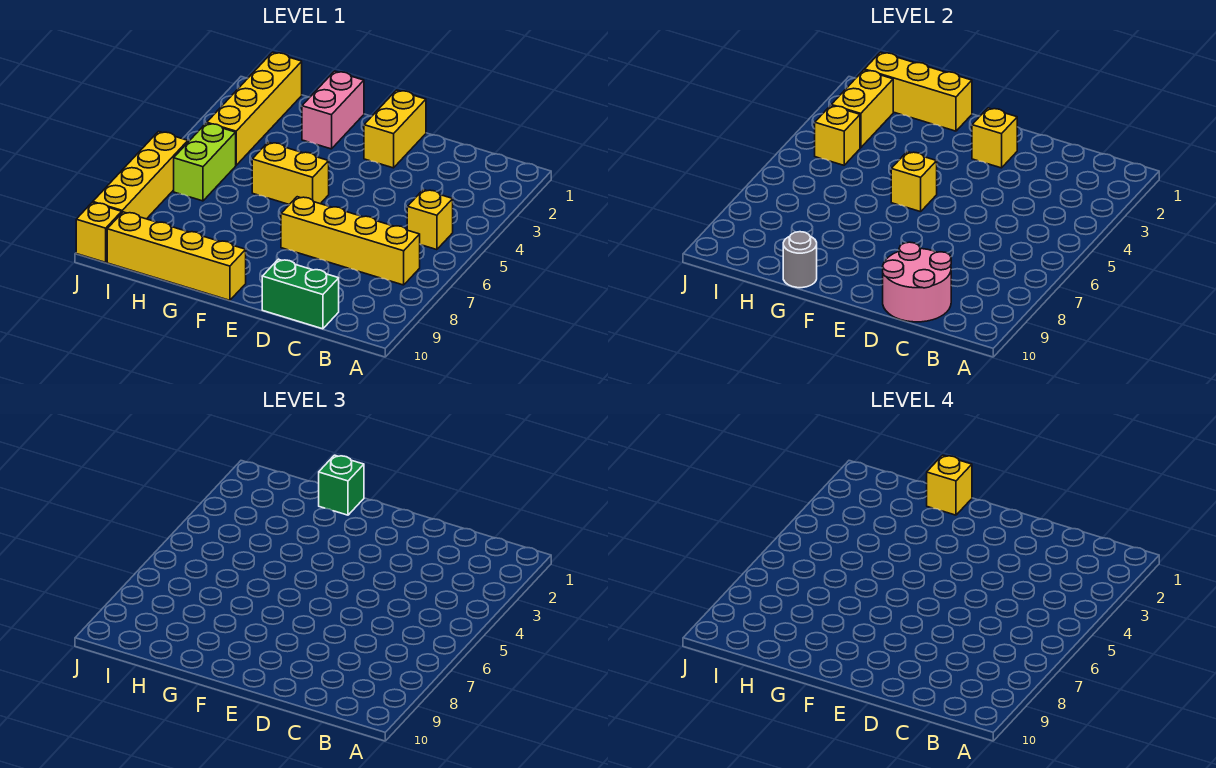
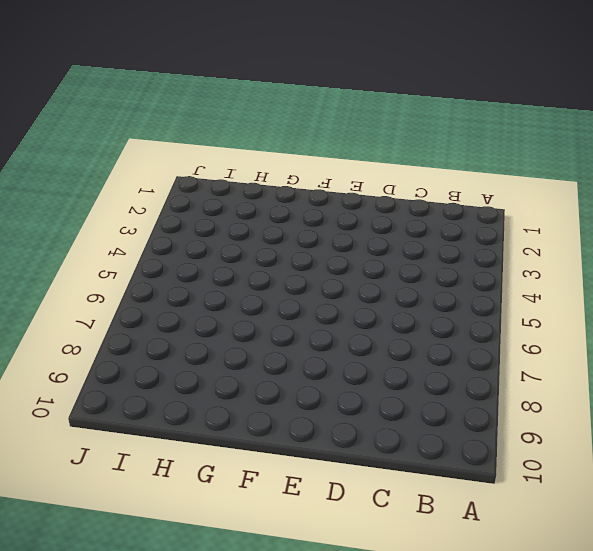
none -> yellow brick B5 level 1
none -> yellow brick B7:E7 level 1
none -> green brick C10:D10 level 1

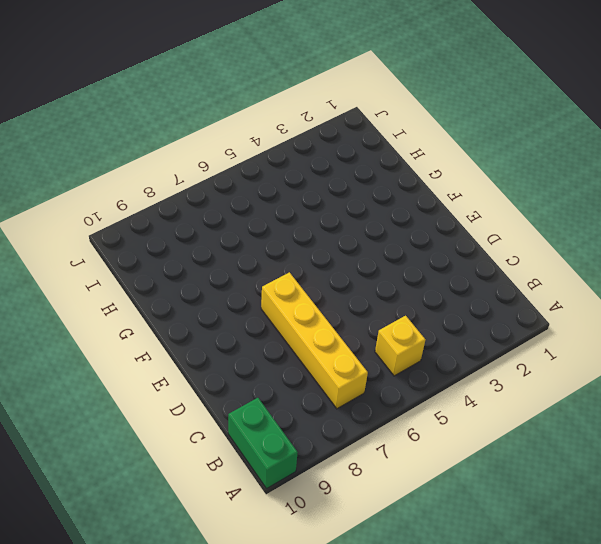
green brick A10:B10 level 1 -> green brick C10:D10 level 1
none -> yellow brick E1:E2 level 1
none -> yellow brick F5:G5 level 1
none -> yellow brick F10:I10 level 1

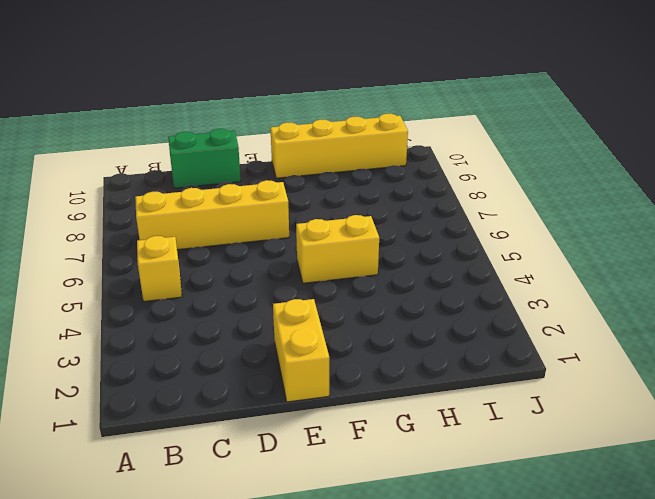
none -> pink brick G1:G2 level 1
none -> yellow brick I1:I4 level 1
none -> lime brick I5:I6 level 1

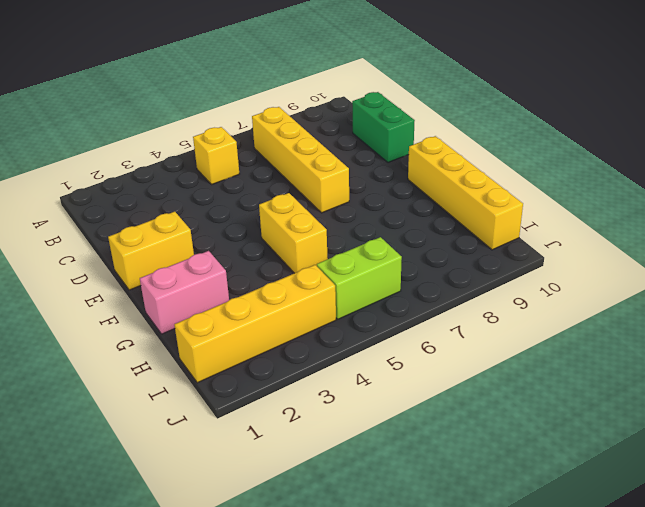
none -> yellow brick J6:J9 level 1
none -> yellow brick J10 level 1
none -> pink round brick C9:D10 level 2

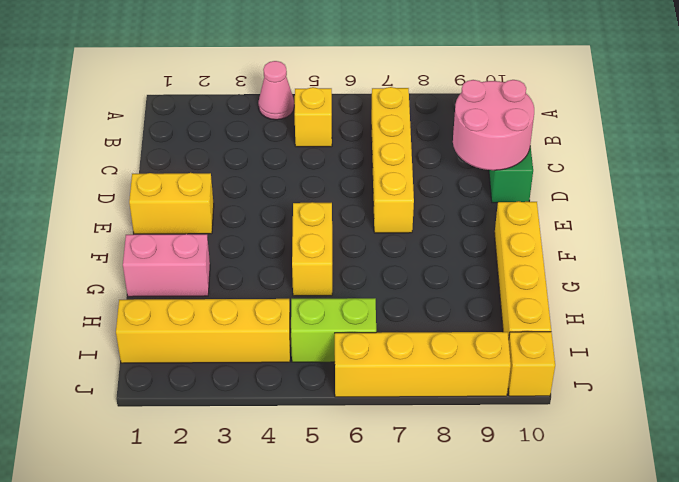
pink cone A4 level 1 -> none
none -> yellow brick E2 level 2
none -> yellow brick F5 level 2
none -> yellow brick G1:I1 level 2

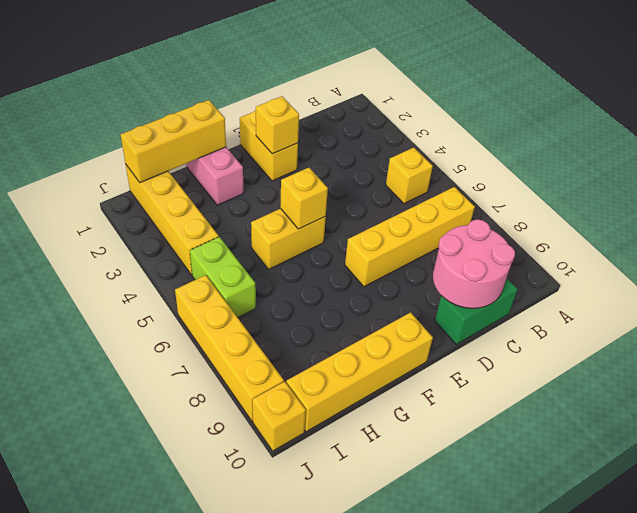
none -> grey round brick G10 level 2
none -> yellow brick I2:I3 level 2
none -> yellow brick I4 level 2

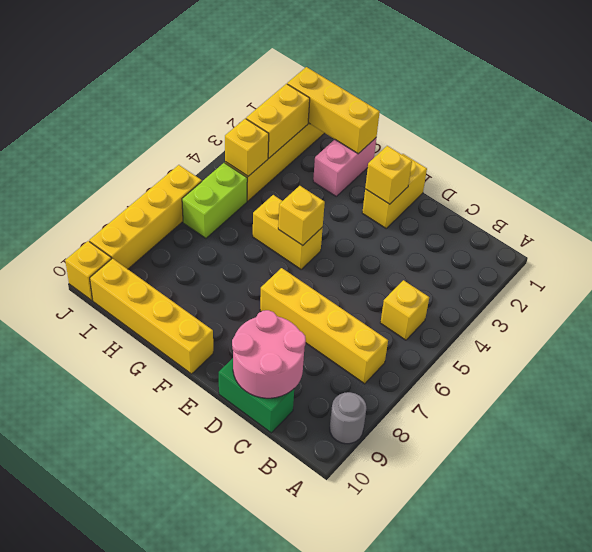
grey round brick A9 level 1 -> grey round brick G10 level 2
none -> green brick G1 level 3
none -> yellow brick G1 level 4

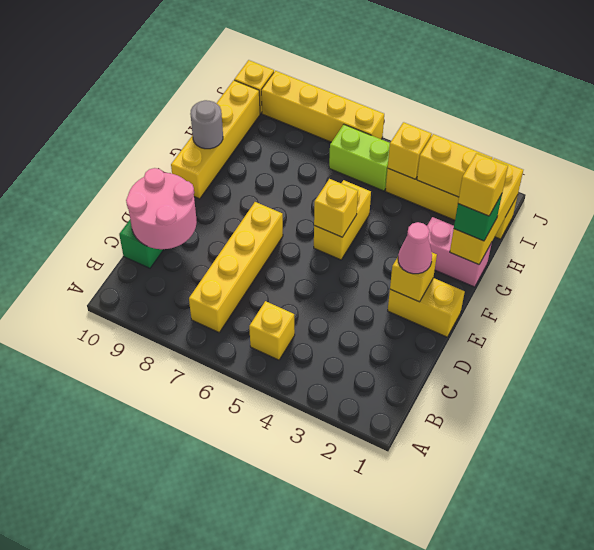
pink cone E2 level 3 -> none

